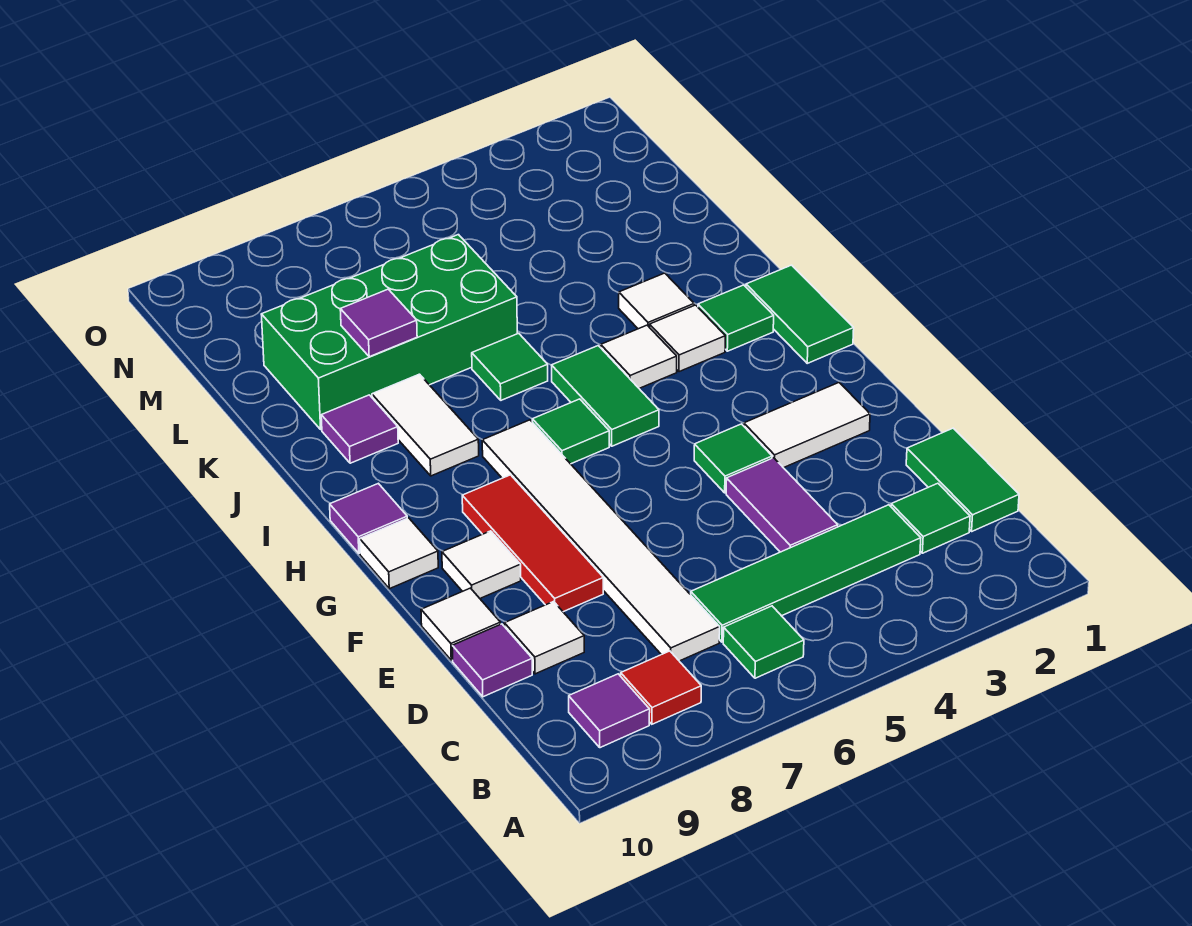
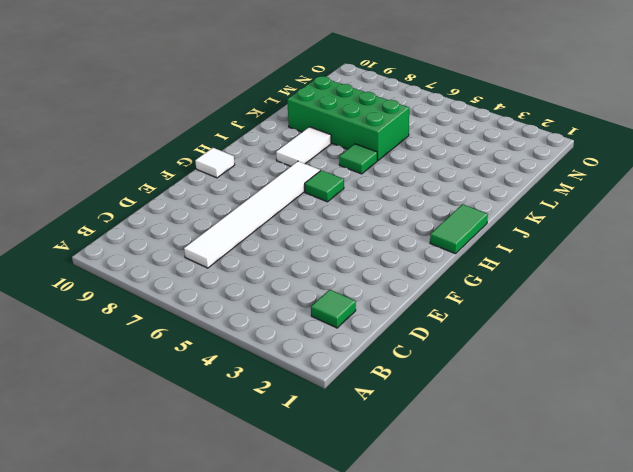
none -> green tile B6 level 1
none -> red tile B8 level 1
none -> purple tile B9 level 1

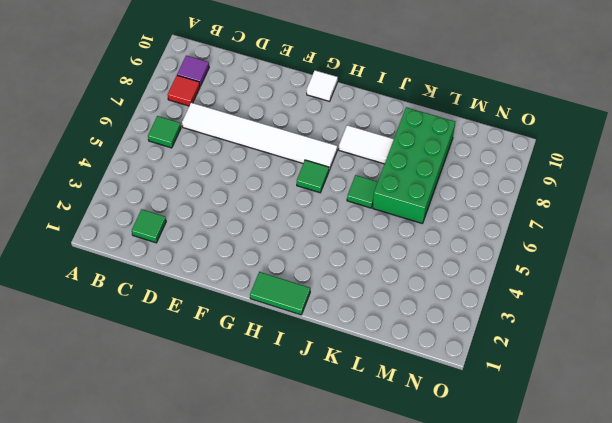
none -> green tile C1:D1 level 1
none -> green tile C3:C6 level 1
none -> purple tile D4:E4 level 1

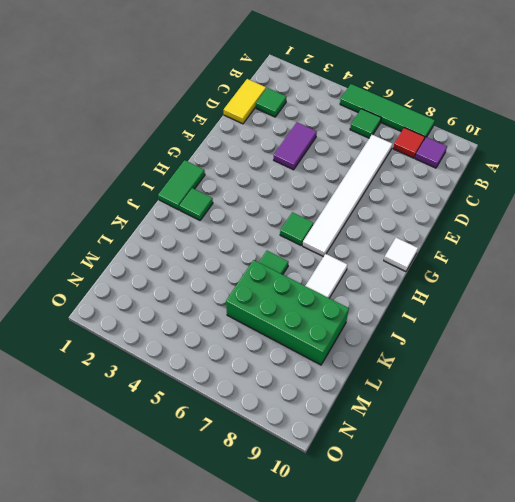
green tile A5:A8 level 1 -> green tile C3:C6 level 1
yellow tile C1:D1 level 1 -> green tile C1:D1 level 1
none -> white tile D9 level 1
none -> purple tile D10 level 1
none -> red tile E8:G8 level 1

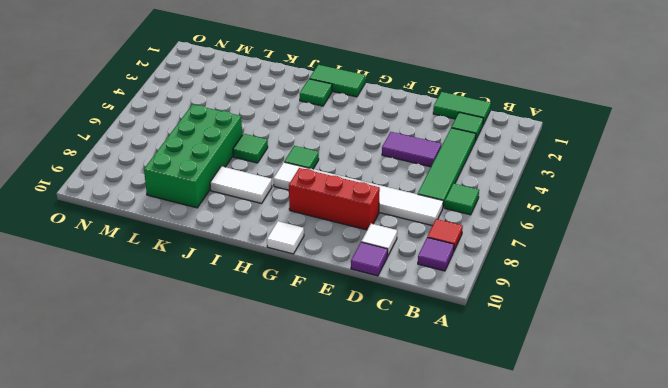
red brick E8:G8 level 1 -> red tile E8:G8 level 1
none -> white tile E10 level 1
none -> white tile F2:F3 level 1
none -> green tile F4 level 1

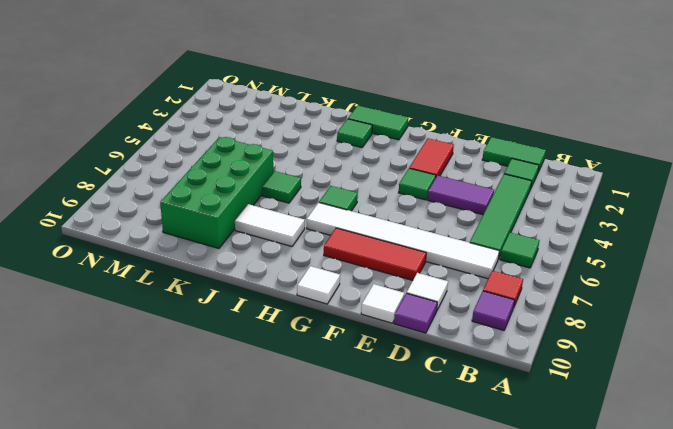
red tile F2:F3 level 1 -> white tile F2:F3 level 1
none -> white tile F9 level 1
none -> green tile H5:I5 level 1
none -> purple tile H10 level 1

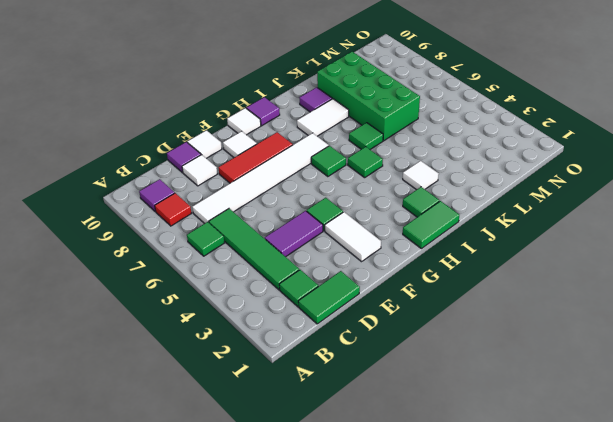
green tile I5 level 1 -> green tile H5:I5 level 1
none -> white tile I3 level 1
none -> white tile I4 level 1
none -> purple tile K8 level 2

